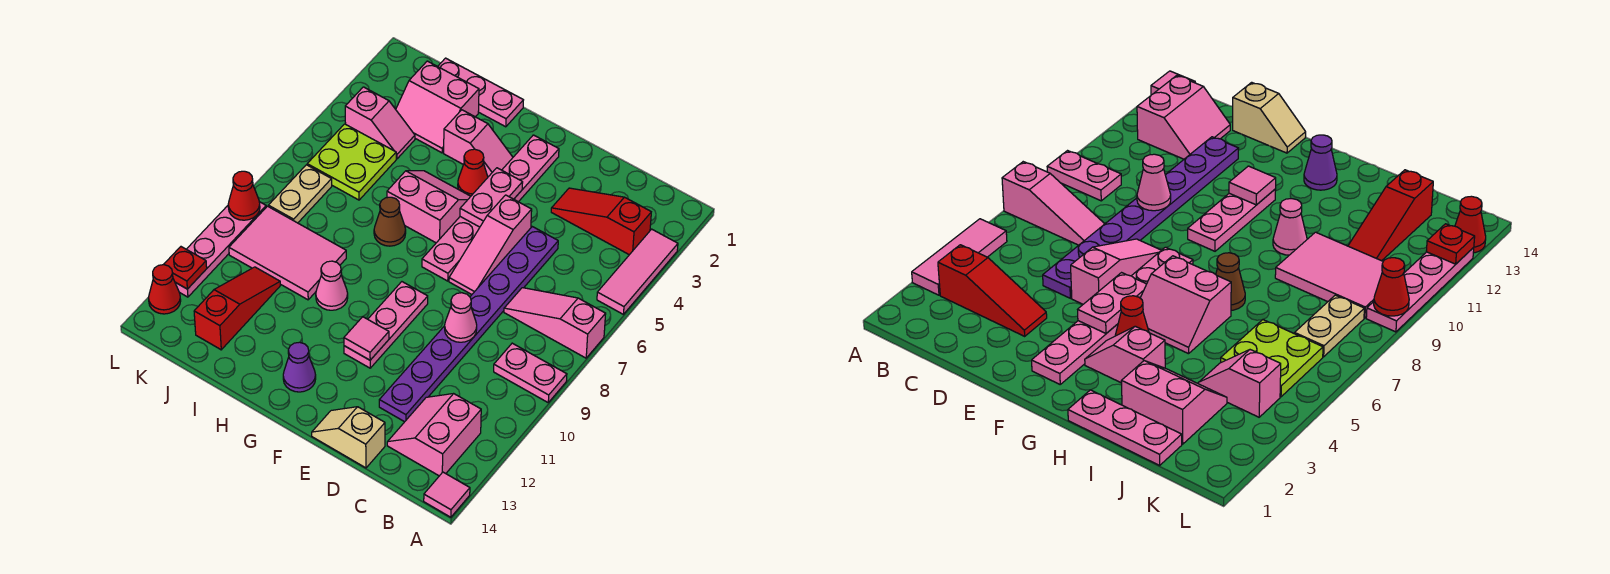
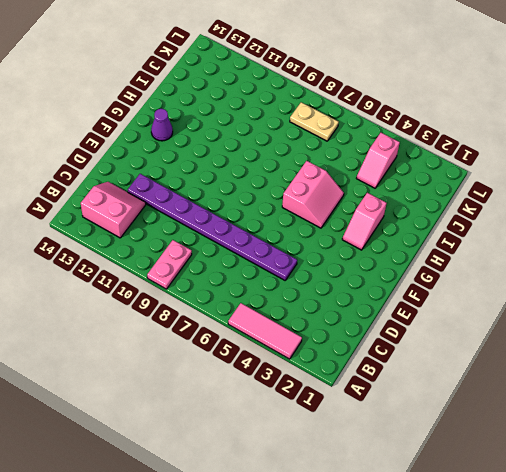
none -> pink slope A7:C7 level 1 top A
none -> pink tile A14 level 1
none -> red slope B3:D3 level 1 top B
none -> tan slope D14:E14 level 1 top D

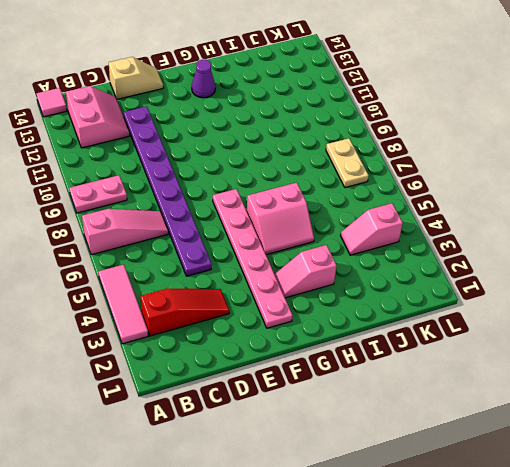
none -> pink slope E5:E7 level 1 top 5
none -> pink plate F9:F11 level 1
none -> red cone G4 level 1
none -> pink plate H1:J1 level 1

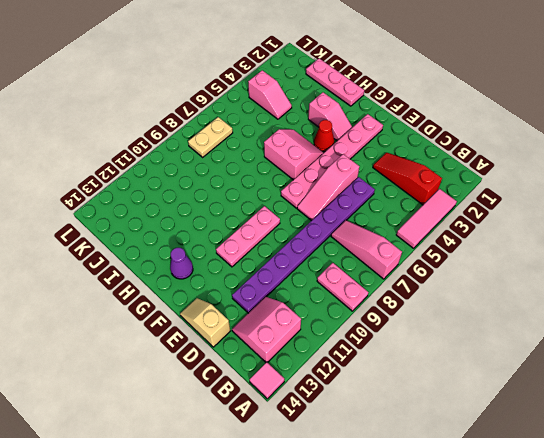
none -> brown cone H7 level 1
none -> pink cone H10 level 1
none -> pink slope I2:J3 level 1 top 2
none -> pink tile I9:K10 level 1

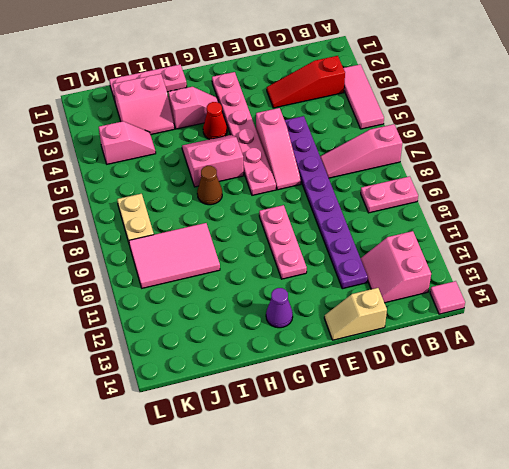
none -> pink cone H10 level 1
none -> lime plate J5:K6 level 1
none -> red slope J11:J13 level 1 top 13
none -> pink plate L9:L12 level 1

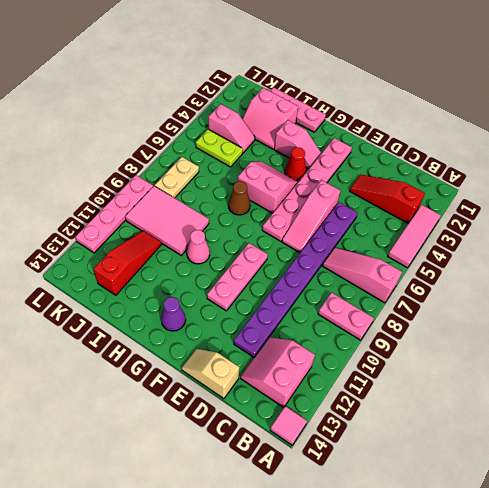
lime plate J5:K5 level 1 -> lime plate J5:K6 level 1
none -> red cone L13 level 1
none -> pink cone D9 level 2
none -> pink plate F4:F5 level 2
none -> pink tile F11 level 2

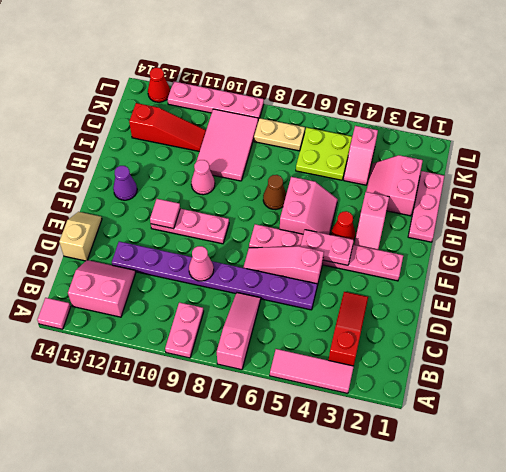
none -> red cone L9 level 2
none -> red plate L12 level 2

